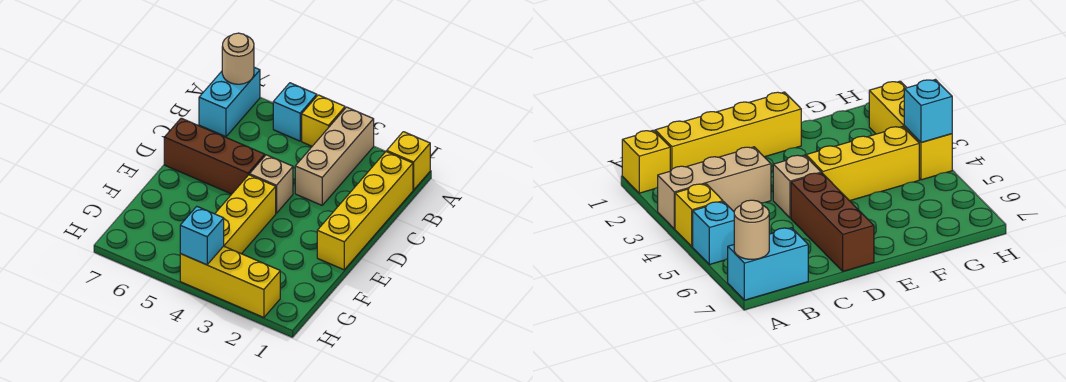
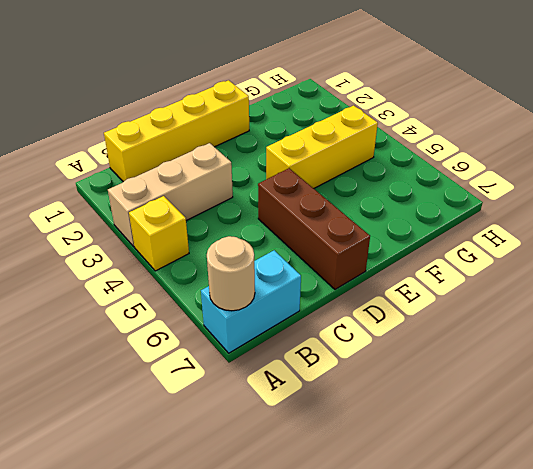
none -> yellow brick A1 level 1
none -> cyan brick A5 level 1
none -> tan brick D4 level 1

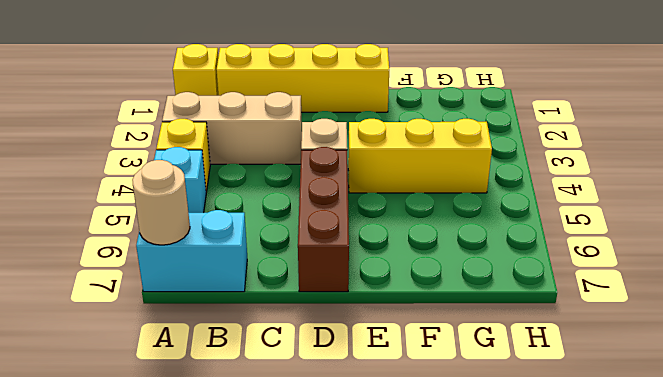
none -> yellow brick H2:H4 level 1
none -> cyan brick H4 level 2

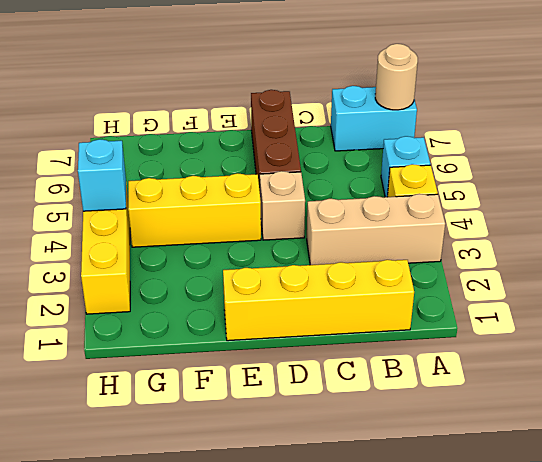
none -> yellow brick A1 level 1

